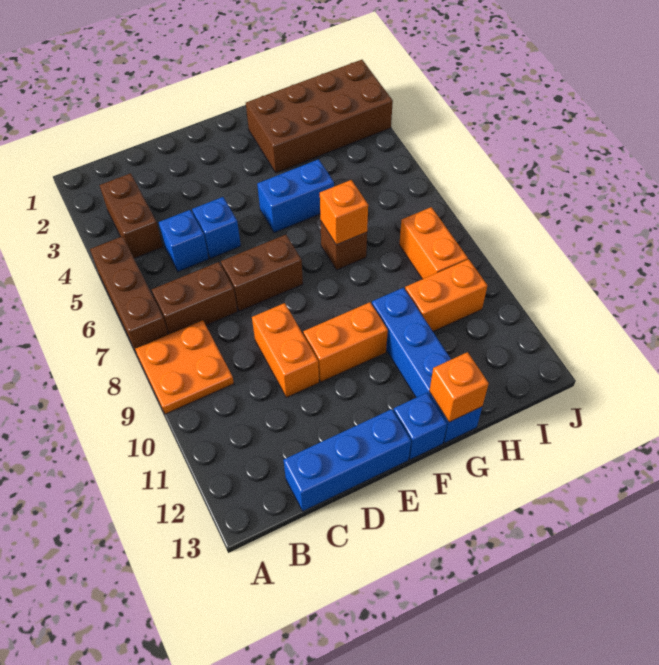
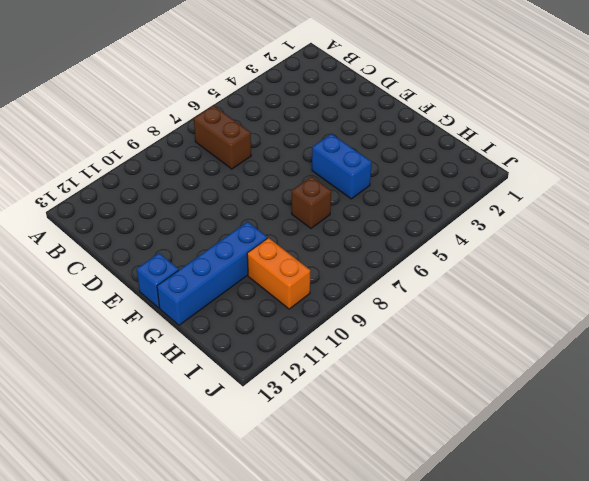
none -> brown brick A5:A7 level 1
none -> orange plate A8:B9 level 1
none -> brown brick B3:B4 level 1

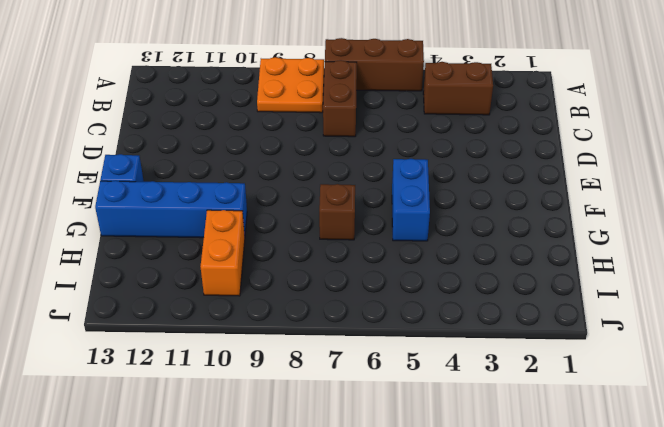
none -> blue brick C5 level 1
none -> blue brick C13:E13 level 1
none -> blue brick D5 level 1

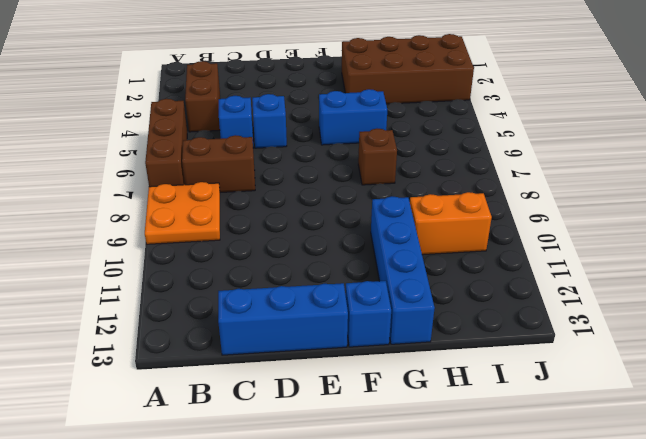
none -> brown brick D7:E7 level 1
none -> orange brick D9:D10 level 1
none -> orange brick E10:F10 level 1

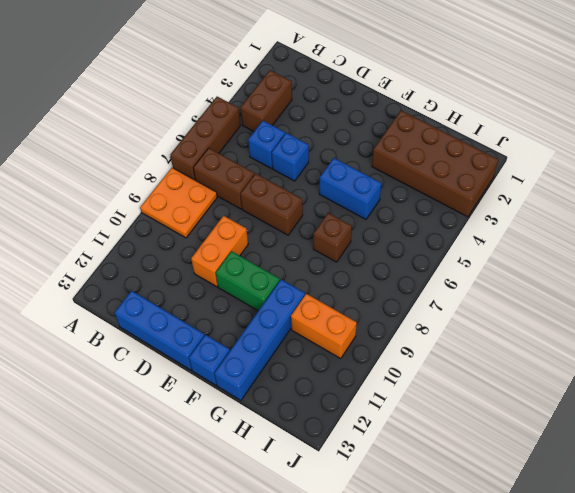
green brick E10:F10 level 1 -> orange brick E10:F10 level 1
none -> orange brick I8:I9 level 1
none -> orange brick G7 level 2
none -> orange brick G13 level 2

